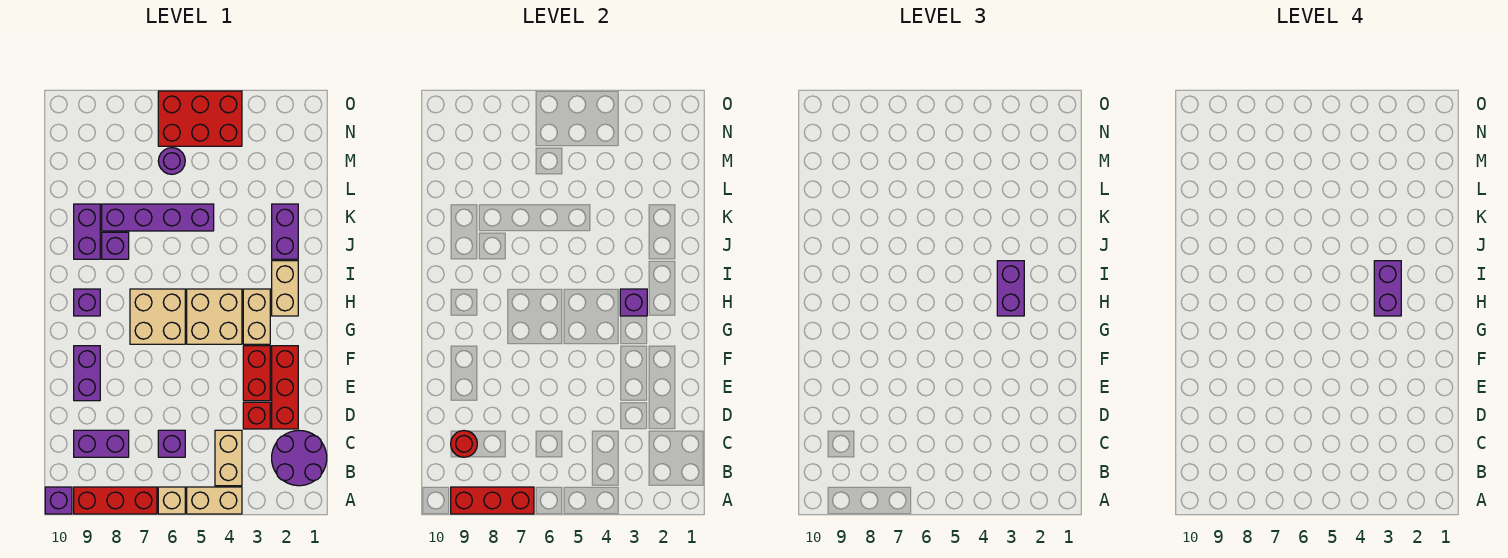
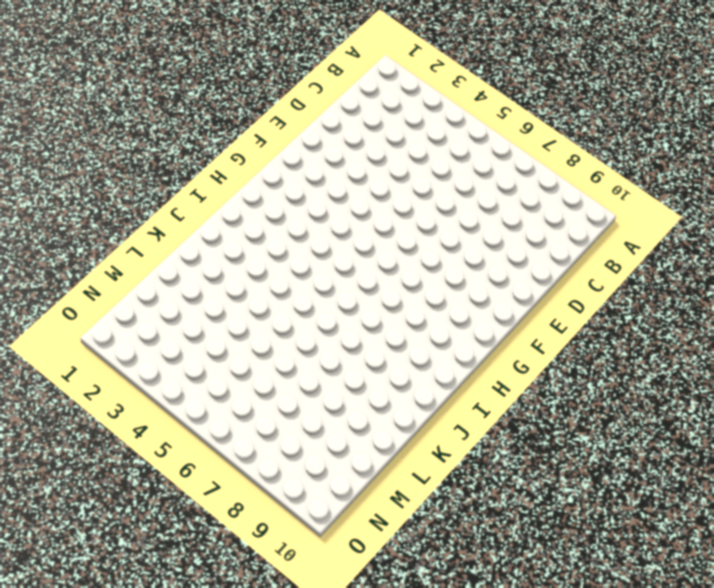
none -> tan brick A4:A5 level 1
none -> tan brick A6 level 1
none -> red brick A7:A9 level 1

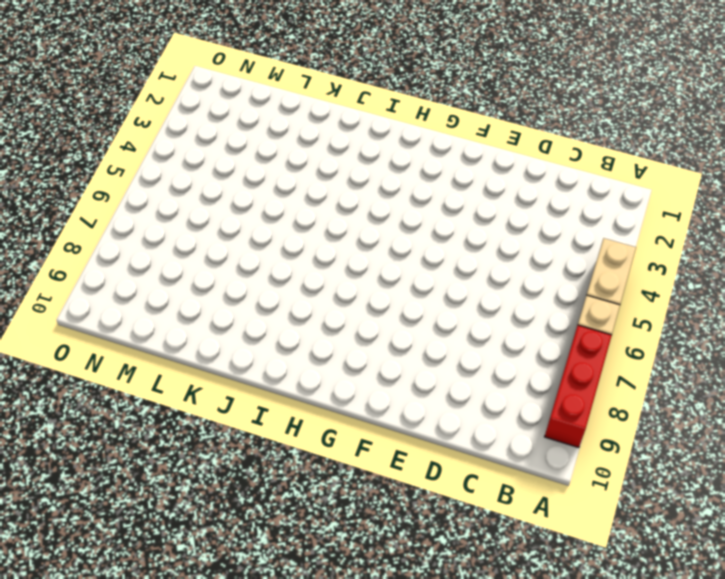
none -> purple brick A10 level 1
none -> purple round brick B1:C2 level 1
none -> tan brick B4:C4 level 1

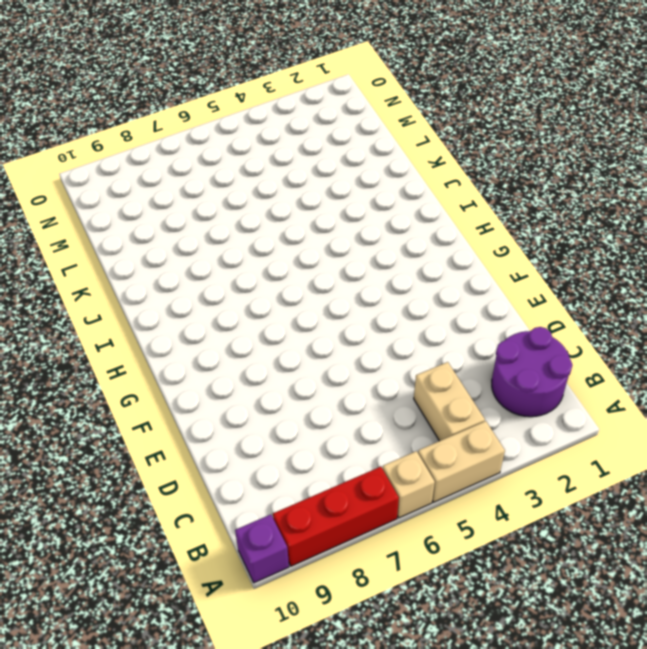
none -> purple brick C6 level 1
none -> purple brick C8:C9 level 1
none -> red brick D2:F2 level 1

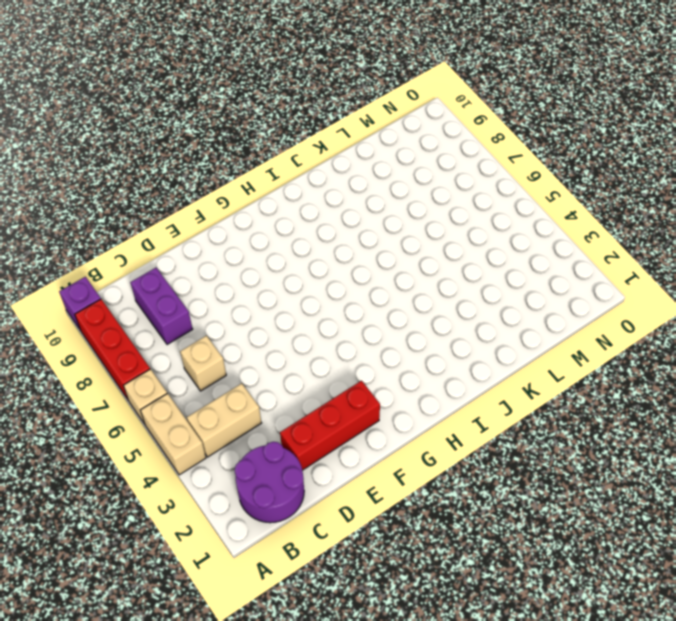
tan brick C6 level 1 -> purple brick C6 level 1
none -> red brick D3 level 1
none -> red brick E3:F3 level 1
none -> purple brick E9:F9 level 1

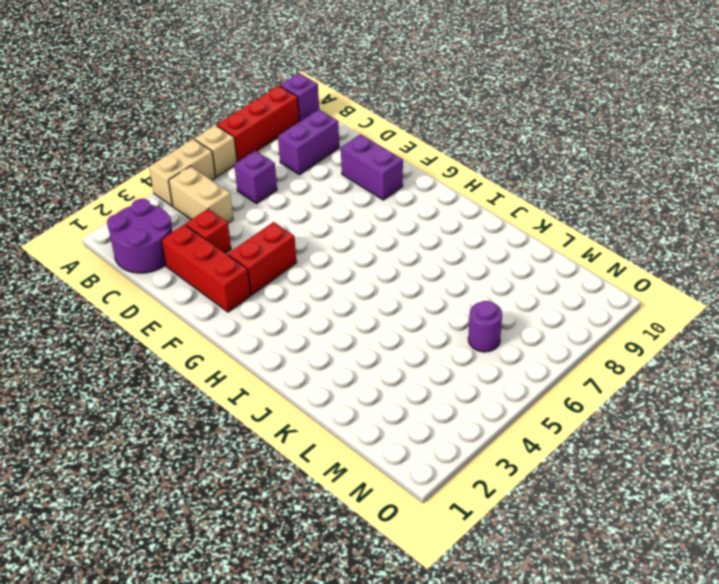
red brick F3:F4 level 1 -> red brick E3:F3 level 1
none -> tan brick G3:H3 level 1
none -> tan brick G4:H5 level 1
none -> tan brick G6:H7 level 1

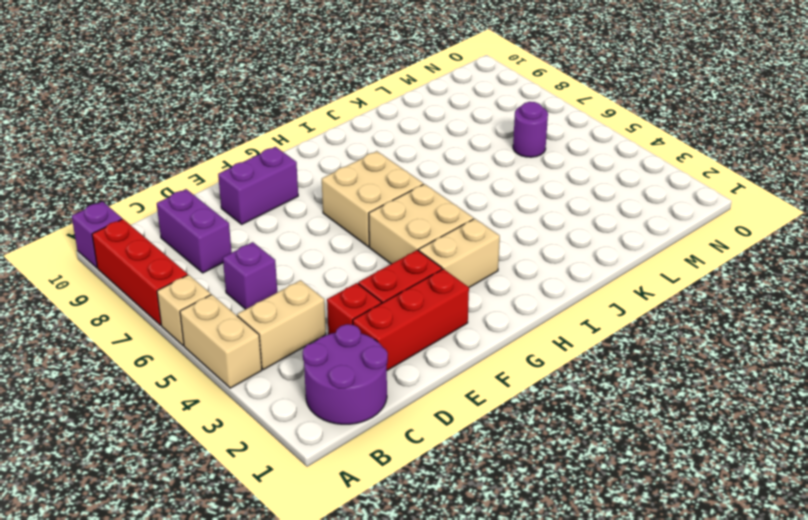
none -> tan brick H2:I2 level 1
none -> purple brick H9 level 1
none -> purple brick J2:K2 level 1

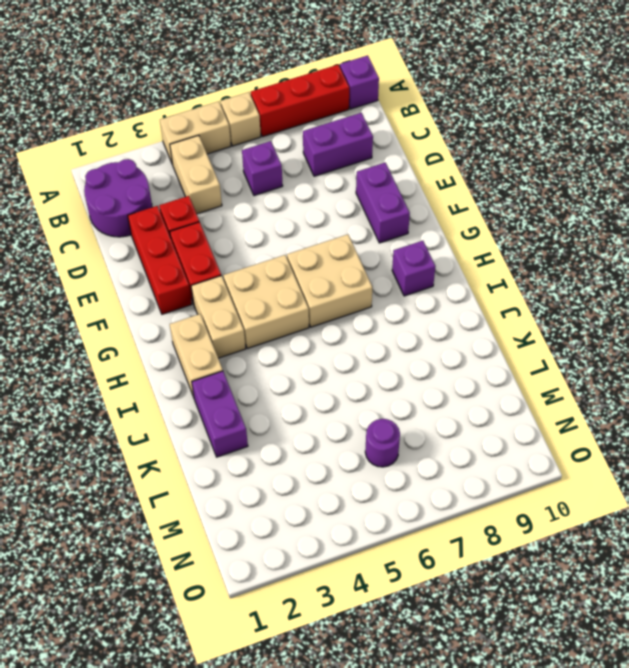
none -> purple brick J8 level 1
none -> purple brick J9:K9 level 1
none -> purple brick K5:K8 level 1

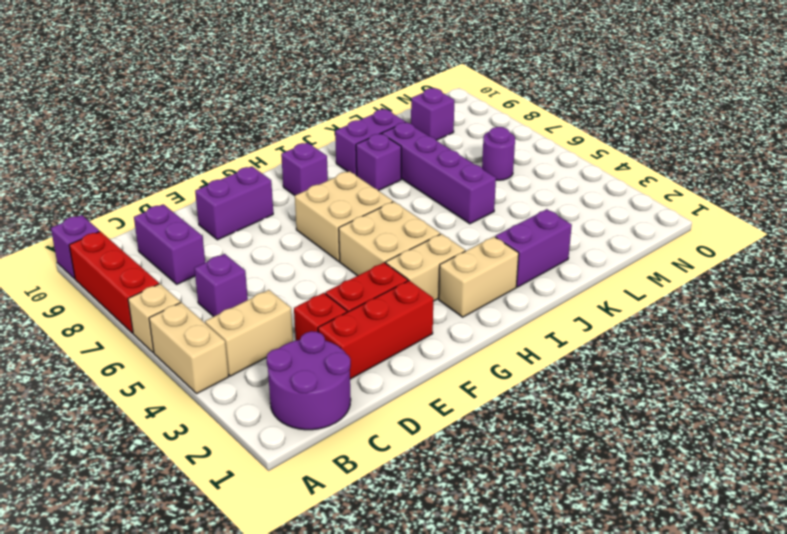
purple brick M9 level 1 -> purple brick H3 level 2
none -> red brick N4:O6 level 1
none -> red brick A7:A9 level 2
none -> red round brick C9 level 2

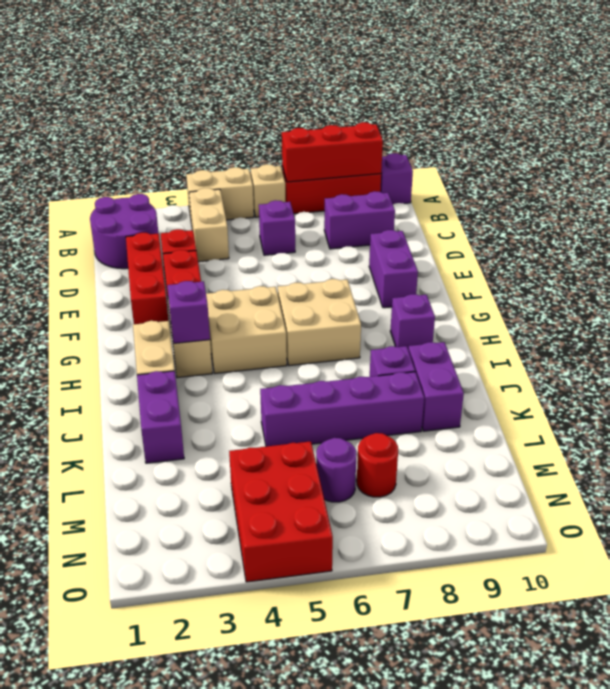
red brick M4:O5 level 1 -> red brick N4:O6 level 1
red round brick M7 level 1 -> red round brick C9 level 2
none -> purple brick H3:I3 level 3
none -> purple brick H3:I3 level 4

